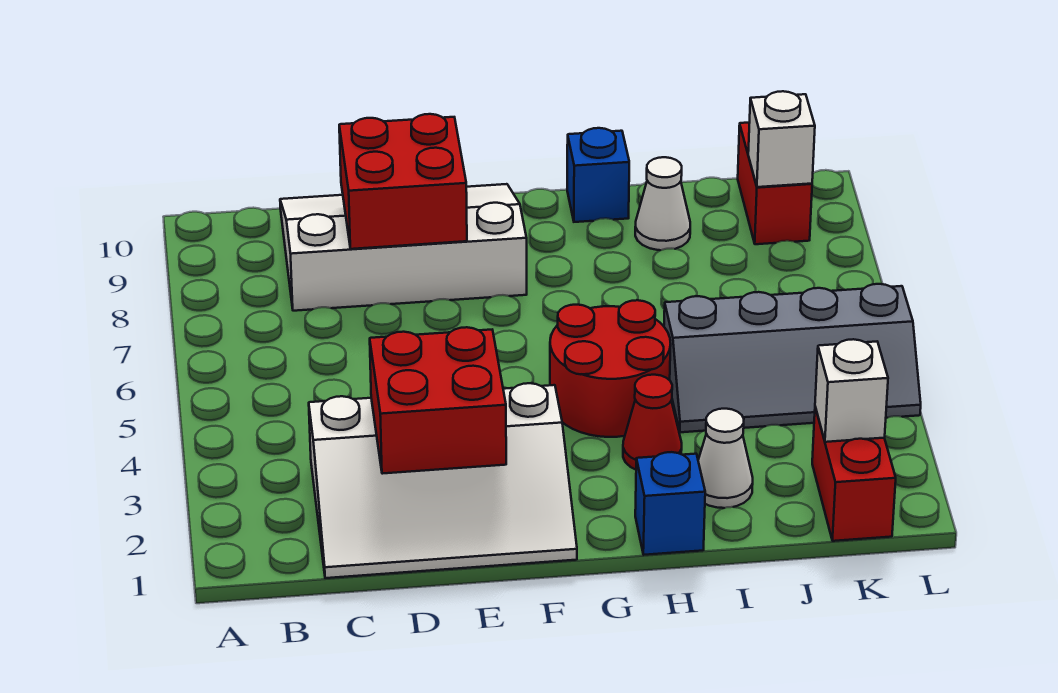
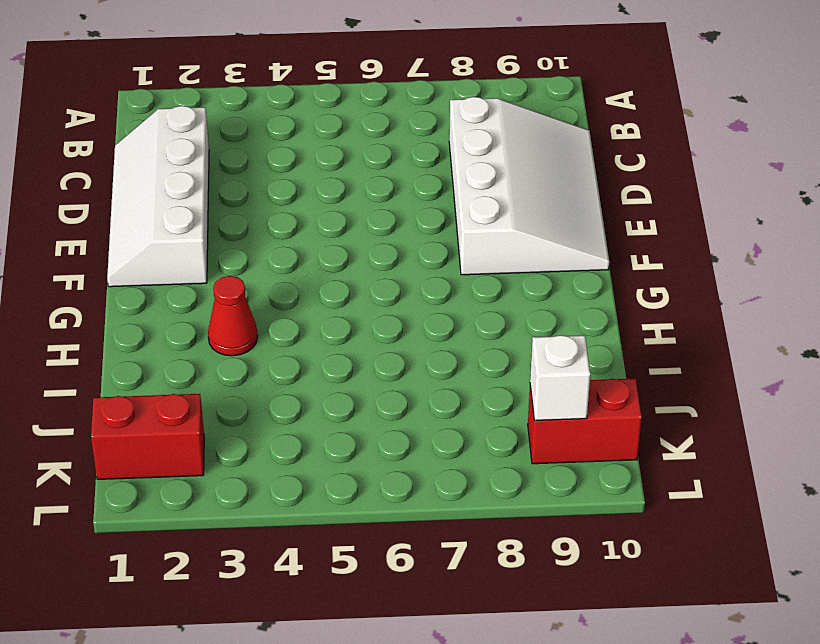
white slope C1:F2 level 1 top 2 -> white slope C1:F3 level 1 top 3
none -> red round brick G4:H5 level 1
none -> blue brick H1 level 1
none -> blue brick H10 level 1

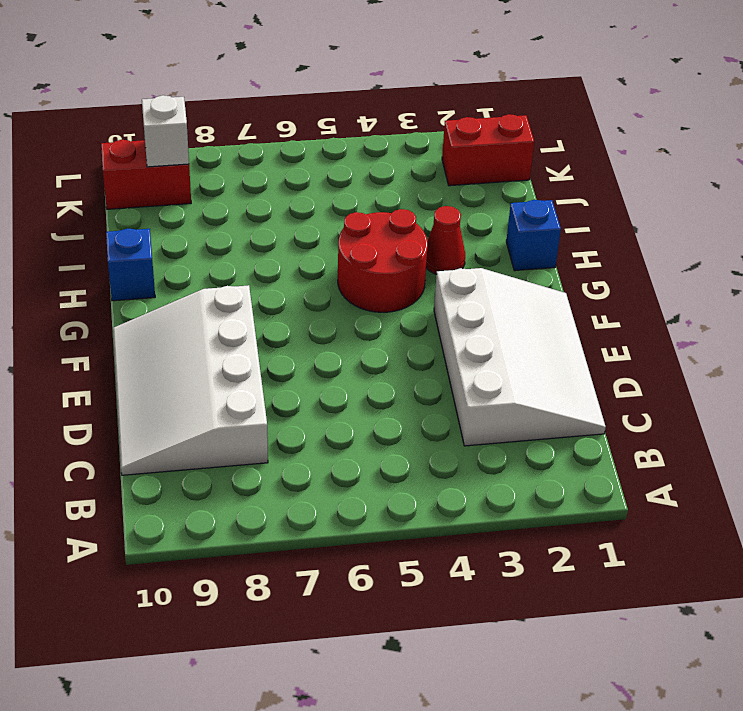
none -> white cone I2 level 1
none -> grey slope I4:L5 level 1 top 5
none -> white cone I9 level 1

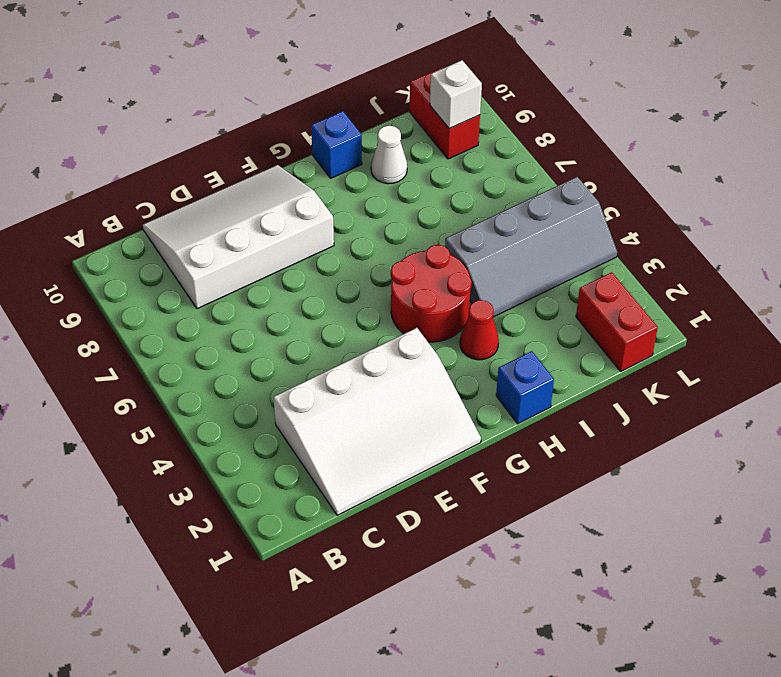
none -> white cone I2 level 1
none -> red brick D2:E3 level 2
none -> red brick D8:E9 level 2

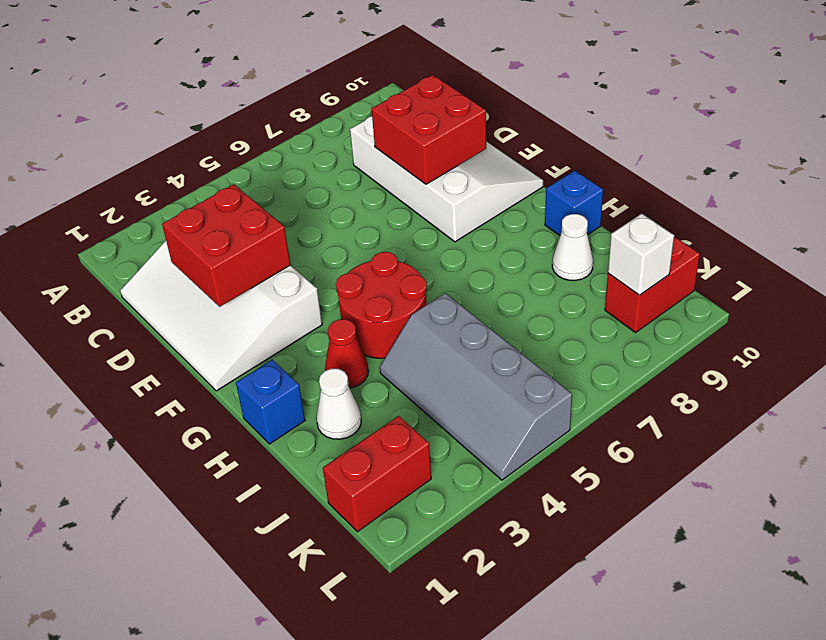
none -> white brick K2 level 2

